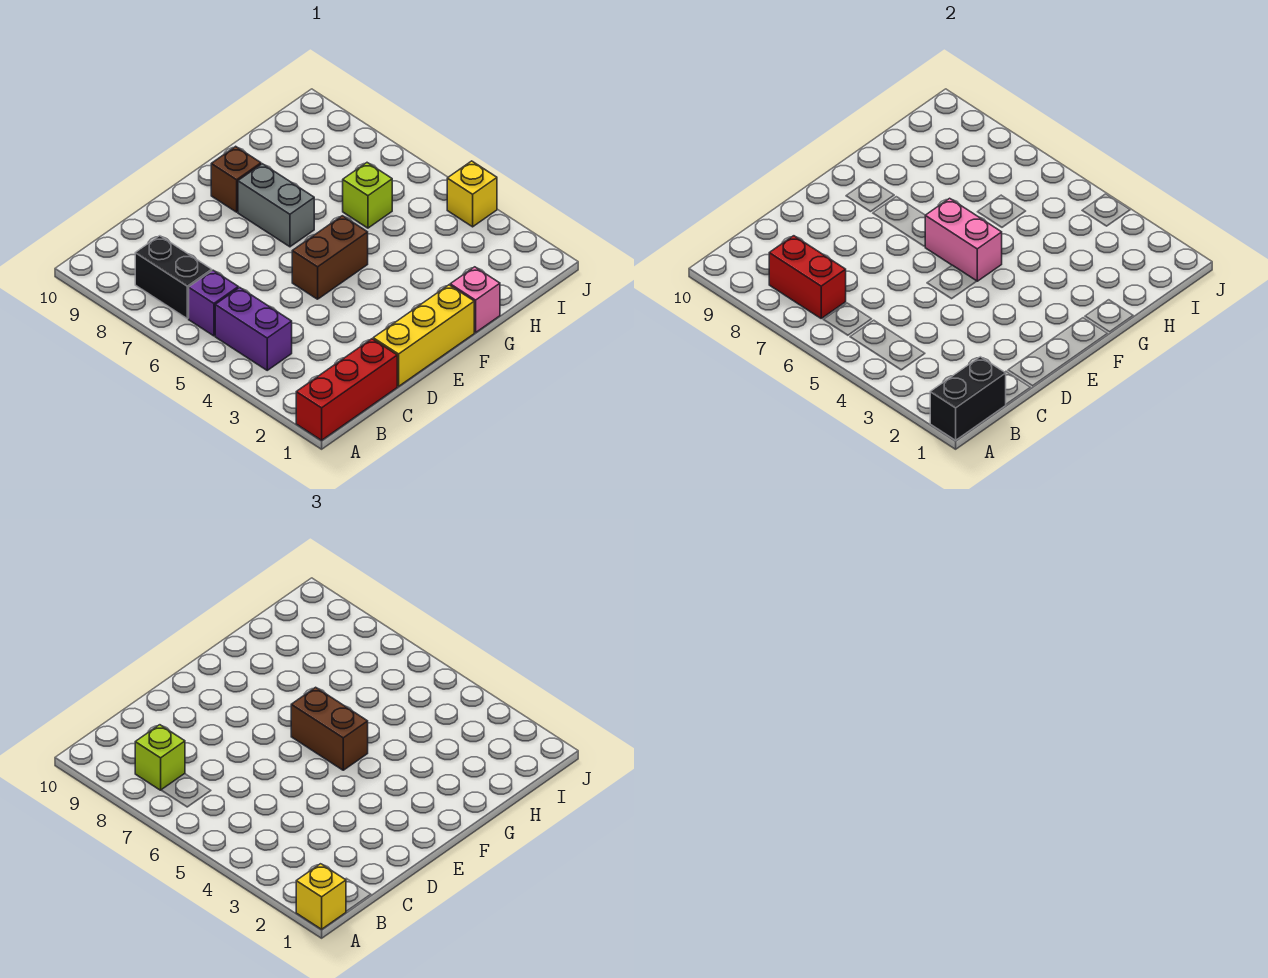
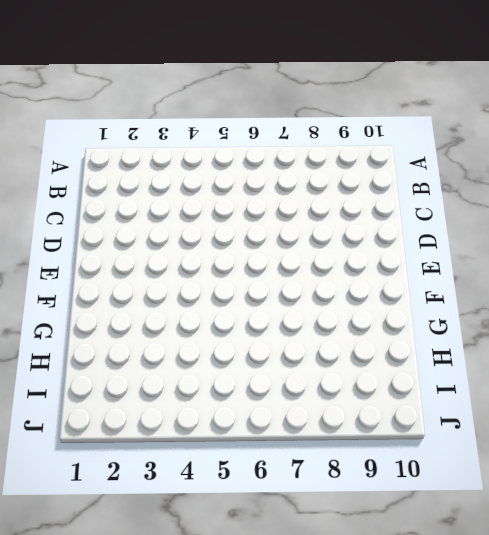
none -> red brick A1:C1 level 1
none -> purple brick B4:B5 level 1
none -> purple brick B6 level 1

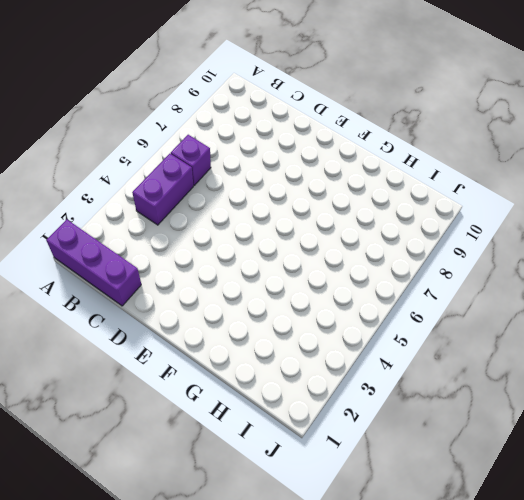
purple brick A1:C1 level 1 -> red brick A1:C1 level 1
none -> black brick B7:B8 level 1
none -> yellow brick D1:F1 level 1
none -> brown brick E5:F5 level 1

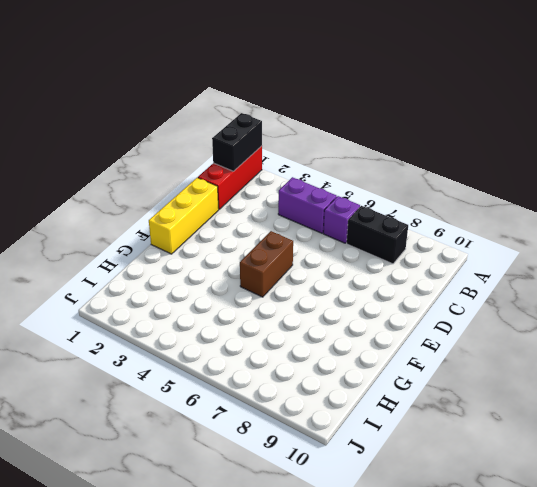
none -> grey brick F7:F8 level 1
none -> brown brick F9 level 1
none -> pink brick G1 level 1

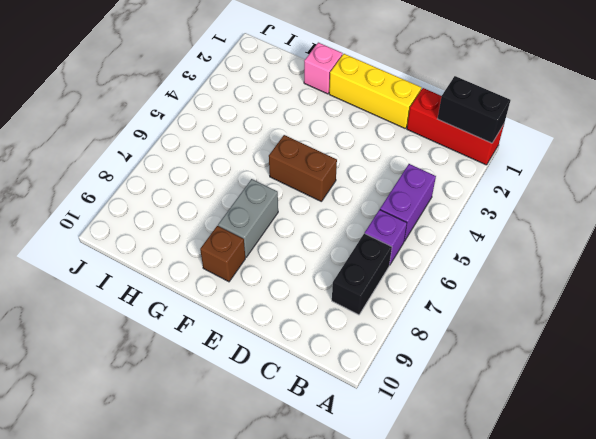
none -> lime brick H6 level 1
none -> yellow brick J4 level 1
none -> red brick B7:B8 level 2

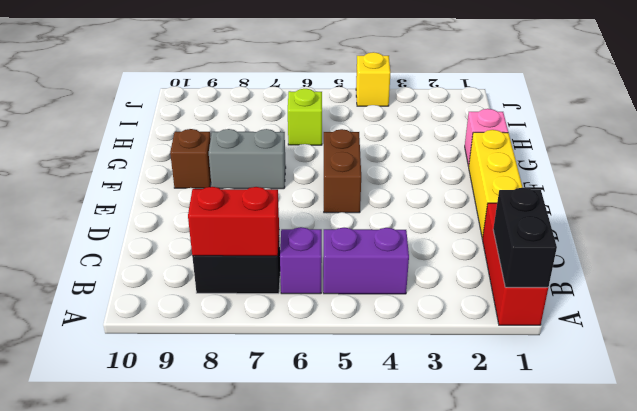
none -> pink brick F5:F6 level 2
none -> yellow brick A1 level 3
none -> lime brick B8 level 3

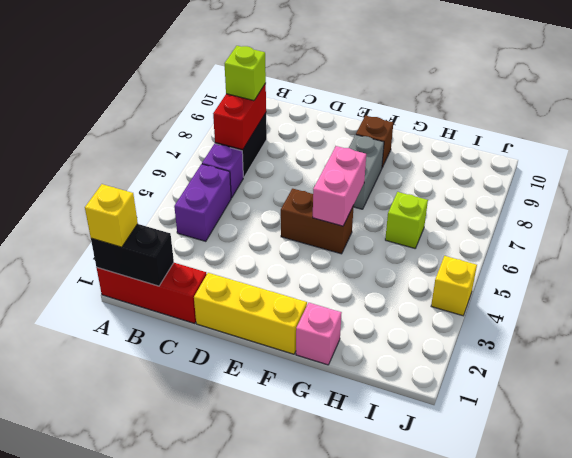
none -> brown brick F5:F6 level 3

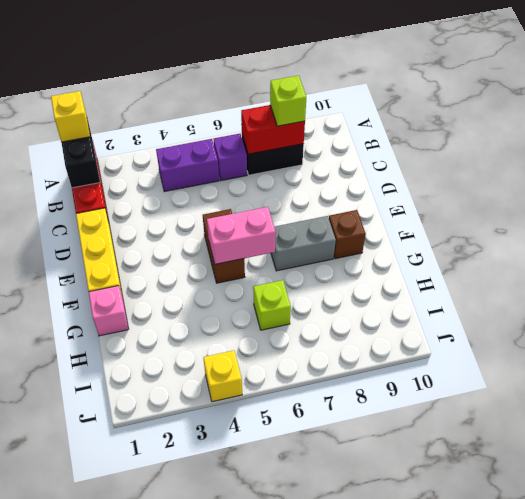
none -> brown brick F5:F6 level 3

